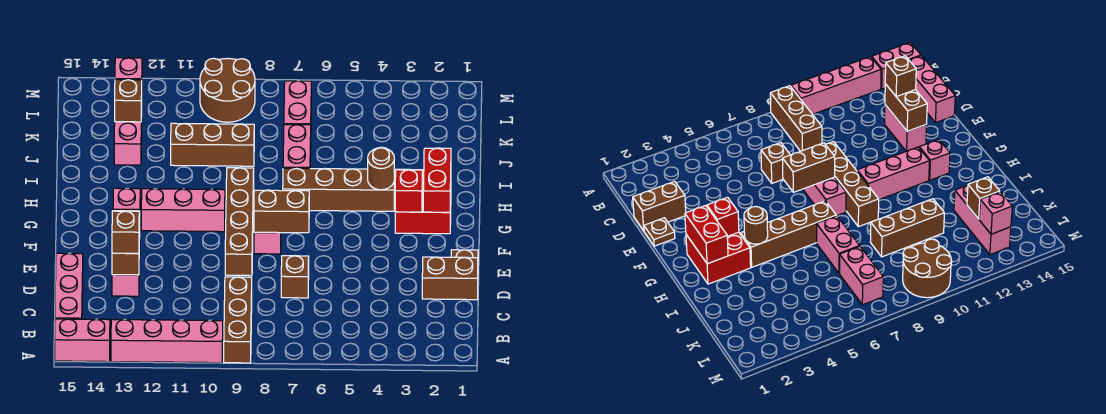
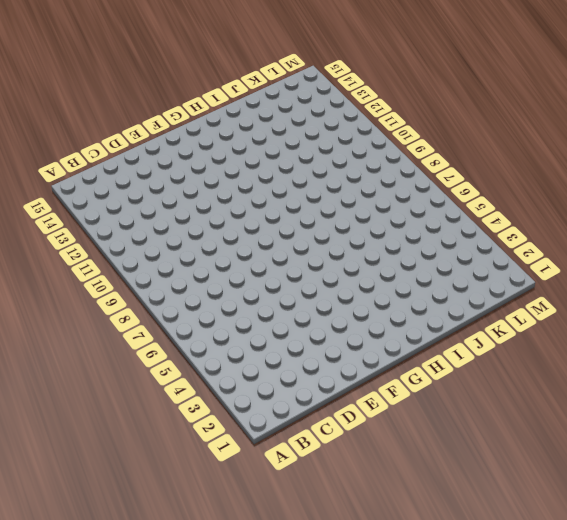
none -> brown brick A9:C9 level 1
none -> pink brick A10:A13 level 1
none -> pink brick A14:A15 level 1

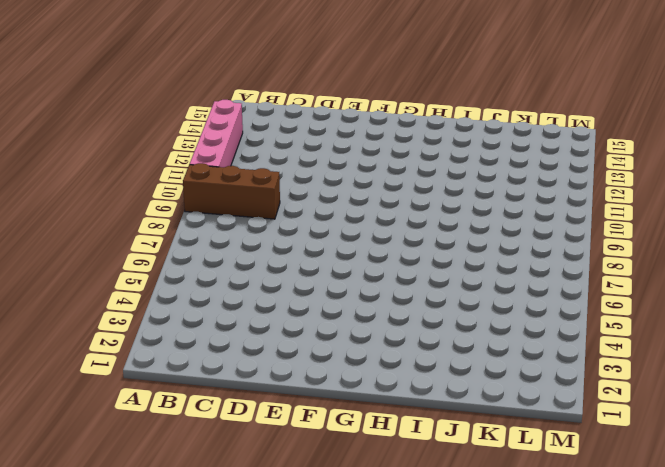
none -> pink brick A14:A15 level 1
none -> pink brick B15:D15 level 1
none -> brown brick D1:D2 level 1

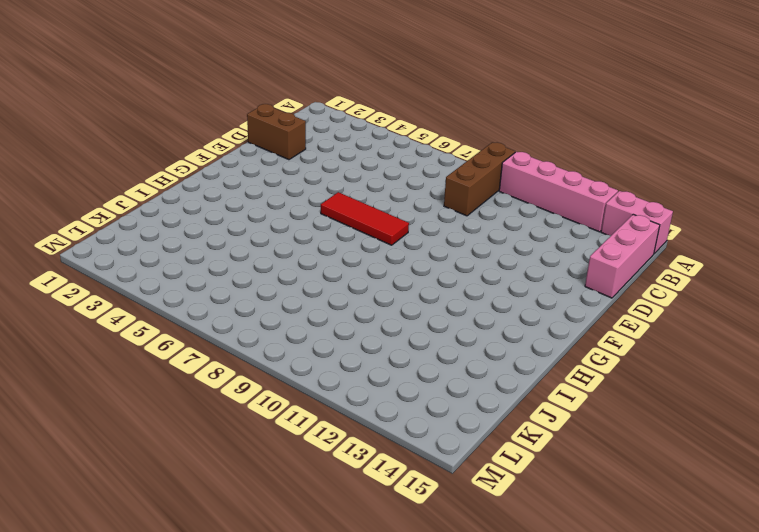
red tile F6:F8 level 1 -> pink brick F8:G8 level 1
none -> brown brick D7 level 1
none -> pink brick D13:E13 level 1
none -> brown plate E1 level 1

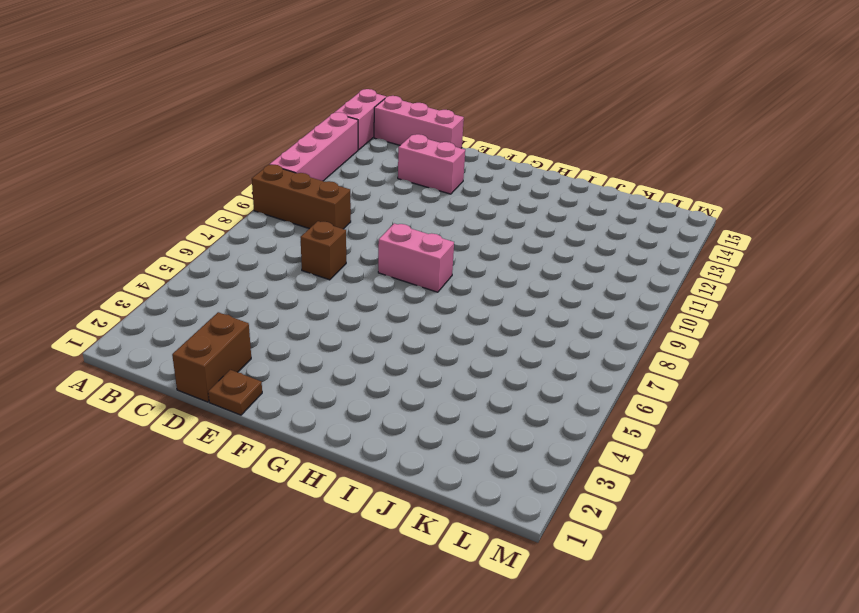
none -> brown brick E9:H9 level 1
none -> red brick G2:H3 level 1
none -> pink brick G10:G12 level 1

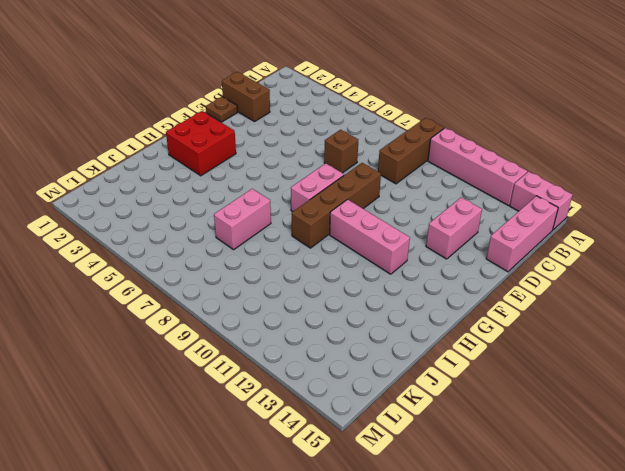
none -> pink brick G13 level 1
none -> brown brick H4:H7 level 1
none -> brown brick J9:J11 level 1

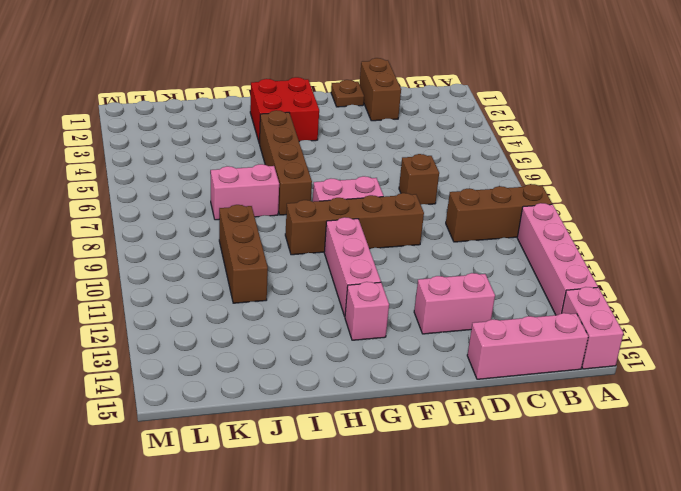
none -> pink brick J13:L13 level 1
none -> pink brick K7:L7 level 1
none -> brown round brick L9:M10 level 1

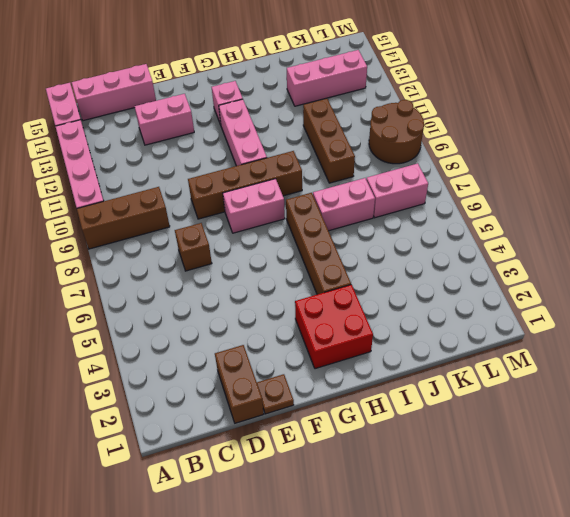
none -> brown brick D13:E13 level 2
none -> brown brick F7:F8 level 2
none -> red brick G2:H2 level 2

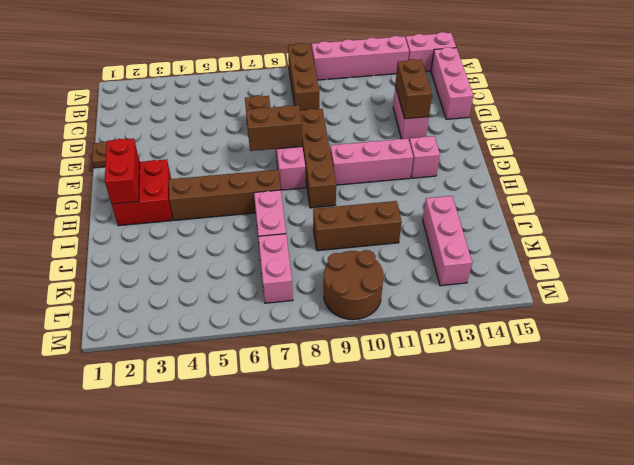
none -> brown brick D1:D2 level 1
none -> red brick G3 level 2
none -> brown round brick H4 level 2

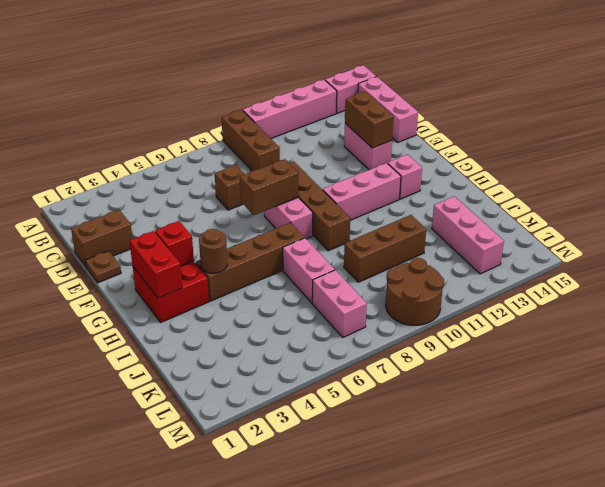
none -> brown brick K13 level 2
none -> pink brick L13 level 2
none -> brown brick D13 level 3

